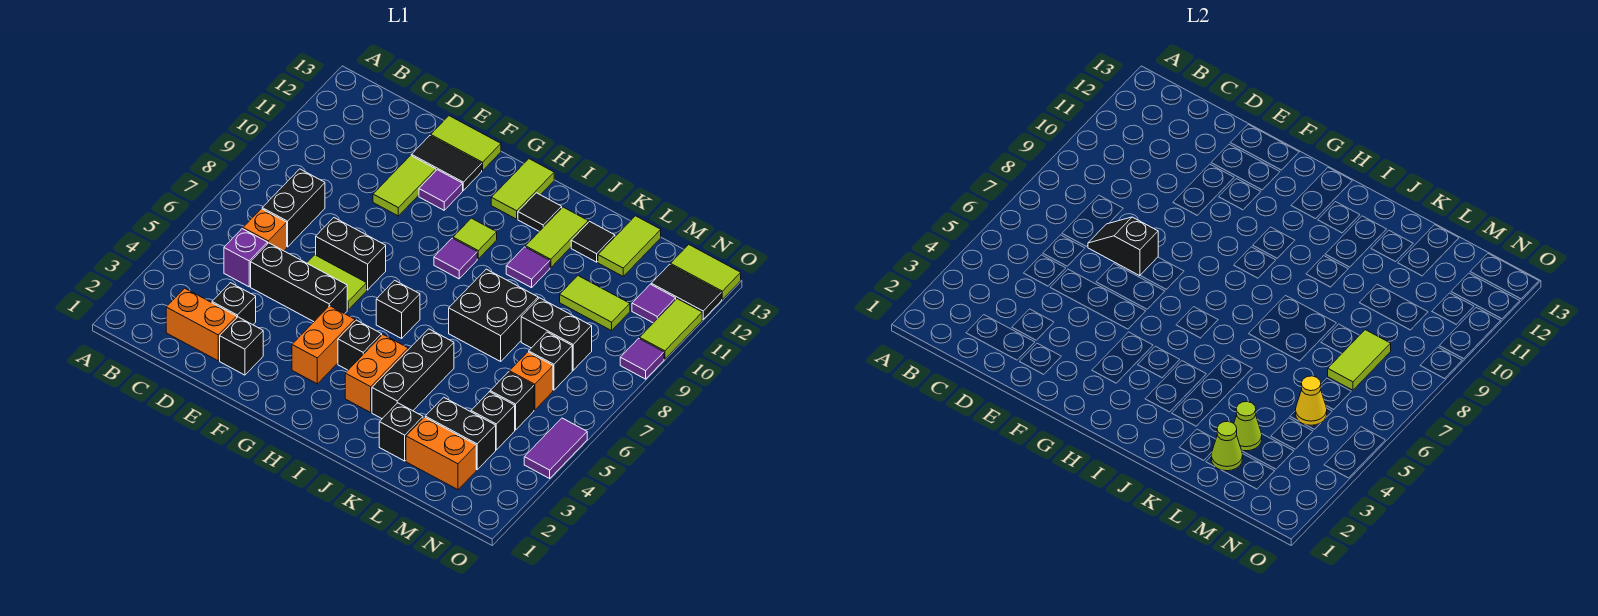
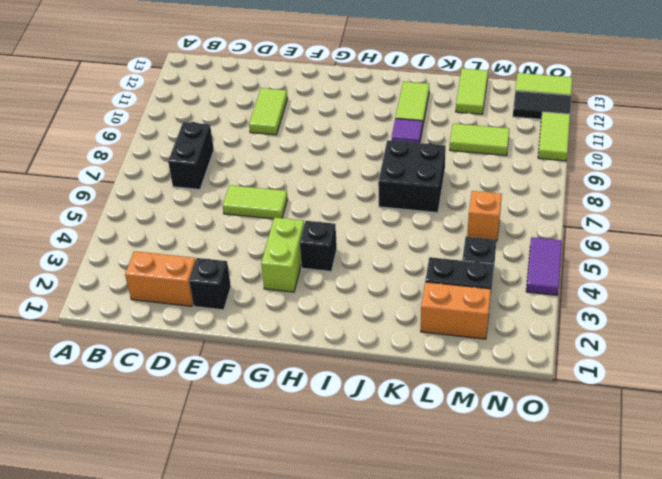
lime brick G3:G4 level 1 -> orange brick G3:G4 level 1
none -> purple brick C5 level 1
none -> orange brick C6 level 1
none -> black brick D3 level 1
none -> black brick D5:F5 level 1

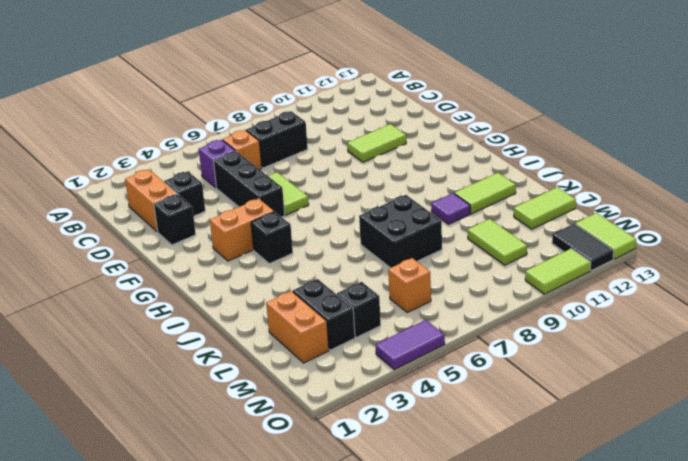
none -> black brick E7:F7 level 1
none -> black tile E12:F12 level 1
none -> lime tile E13:F13 level 1
none -> purple tile F11 level 1

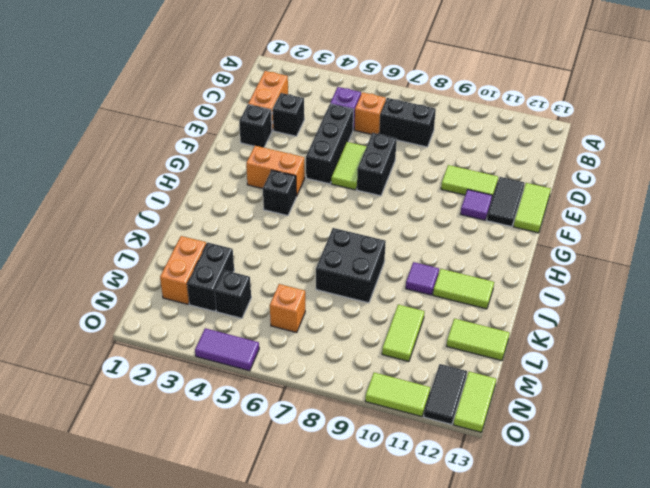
none -> black brick H6 level 1
none -> purple tile H9 level 1
none -> lime tile H10 level 1
none -> lime tile H12:H13 level 1

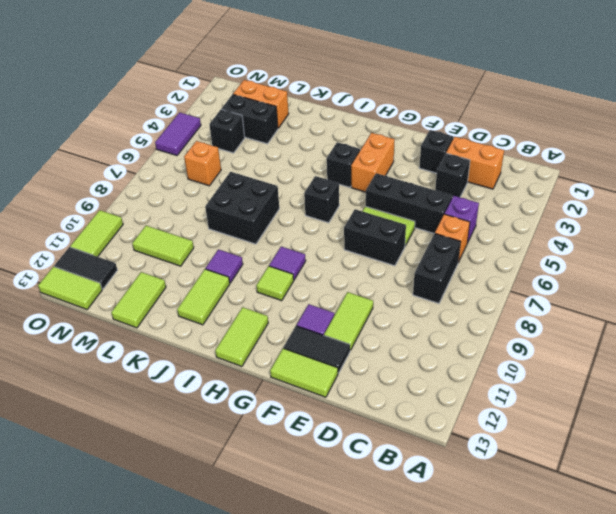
none -> orange brick I3:I4 level 1
none -> black tile I12 level 1
none -> black brick J3:J5 level 1
none -> black brick K2 level 1

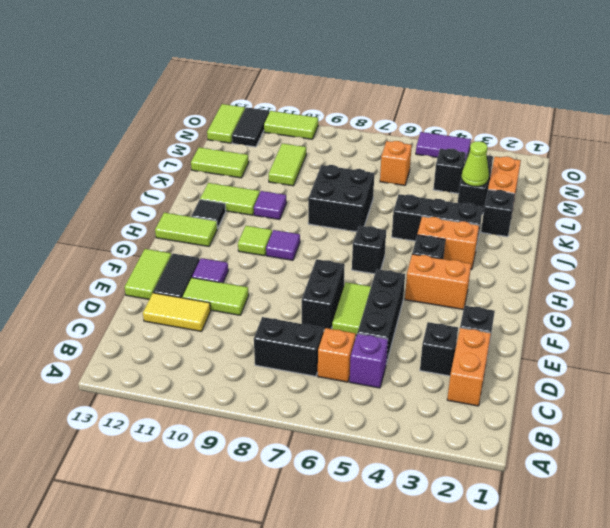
yellow tile D11:D12 level 1 -> none
none -> black tile K12 level 1
none -> black brick L8:M8 level 1
none -> black brick M5 level 1
none -> black brick M7 level 1

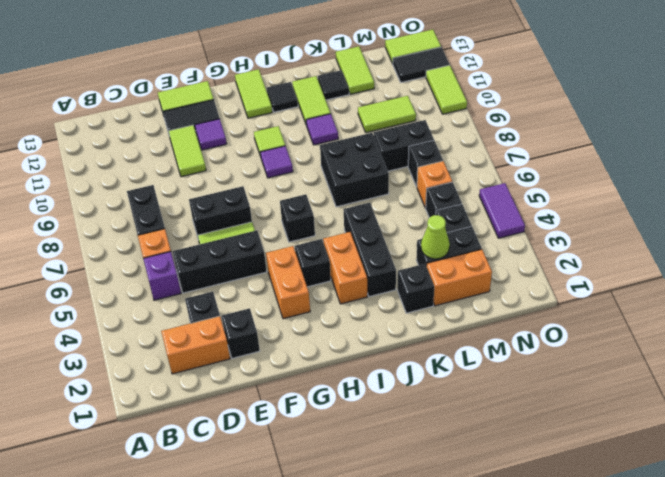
none -> purple tile N11 level 1
none -> purple tile O9 level 1
none -> black slope D7:E7 level 2 top E
none -> lime cone L2 level 2

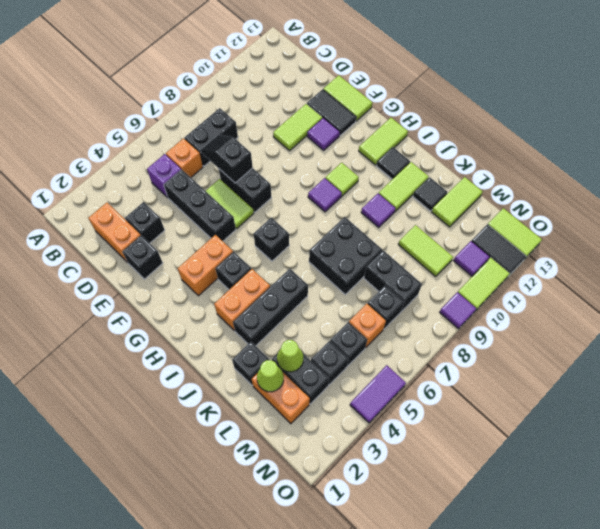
none -> yellow cone M5 level 2
none -> lime tile M7:M8 level 2

